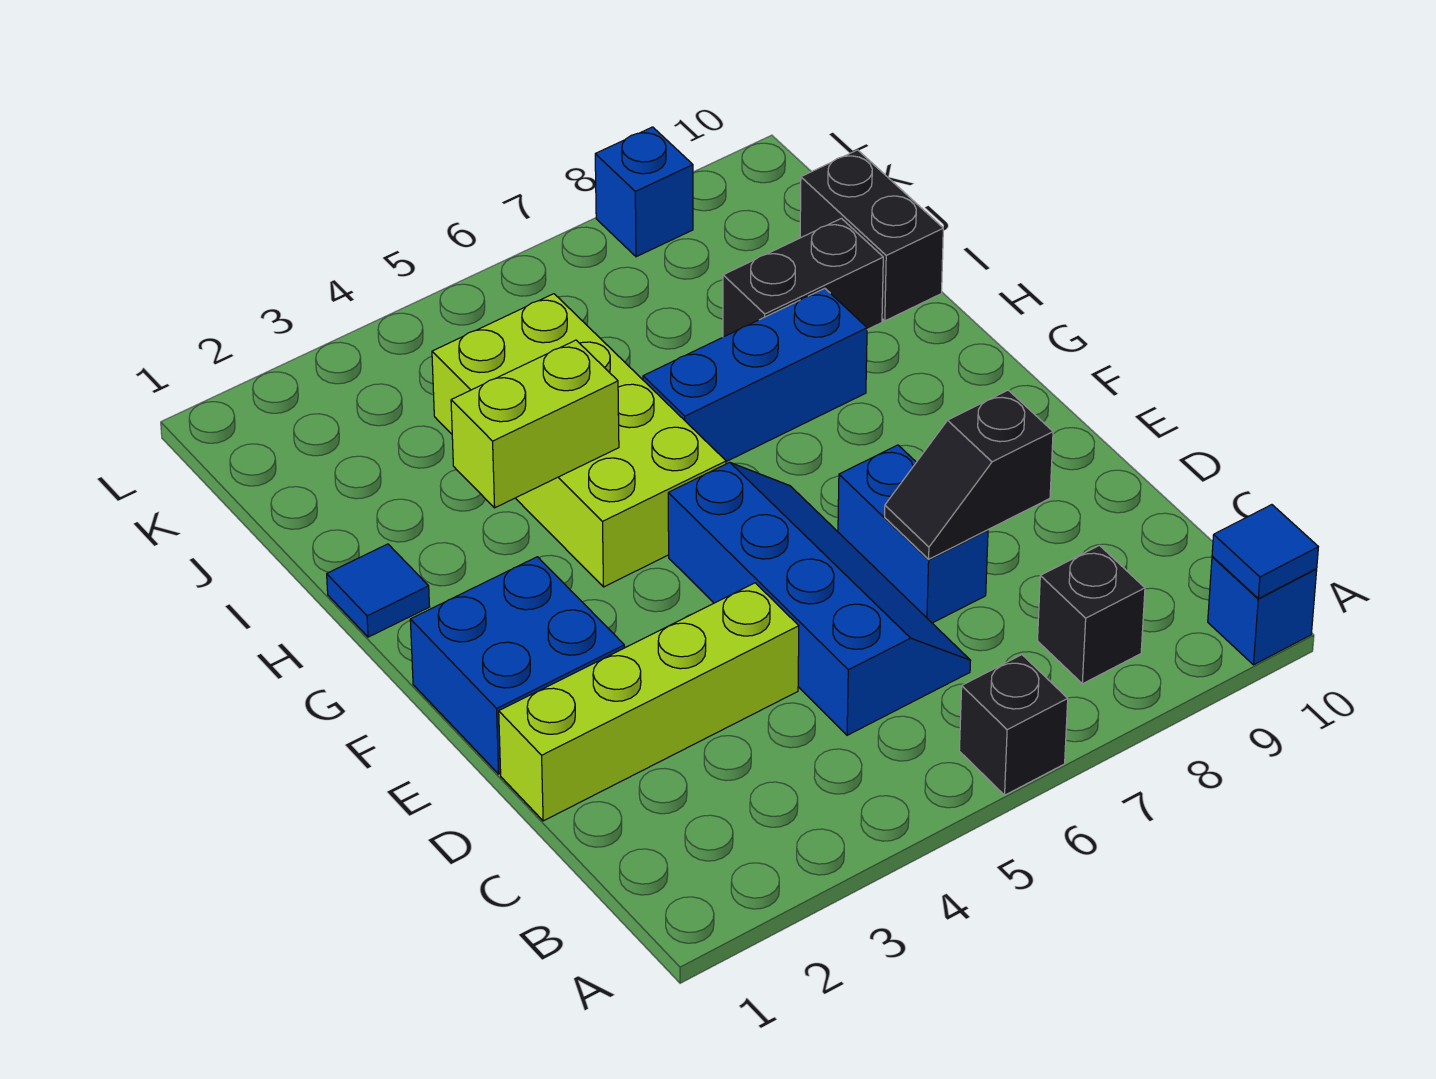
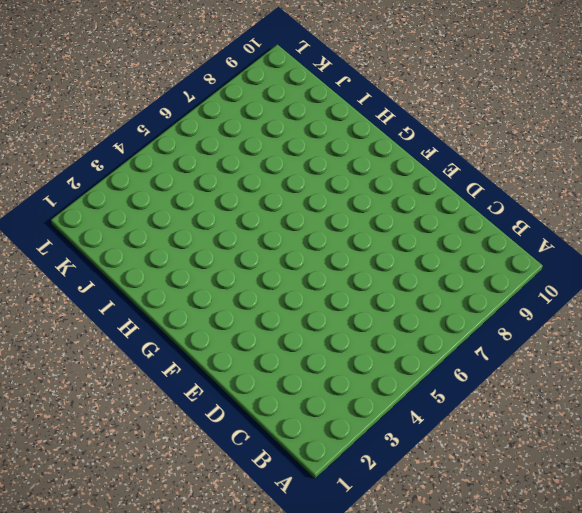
none -> black brick A6 level 1
none -> blue brick A10 level 1
none -> black brick B8 level 1

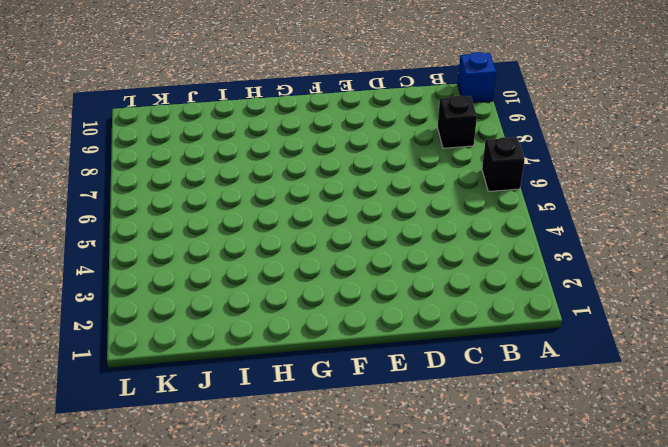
none -> blue slope C5:F6 level 1 top 5
none -> lime brick D1:D4 level 1
none -> blue brick D7:E7 level 1

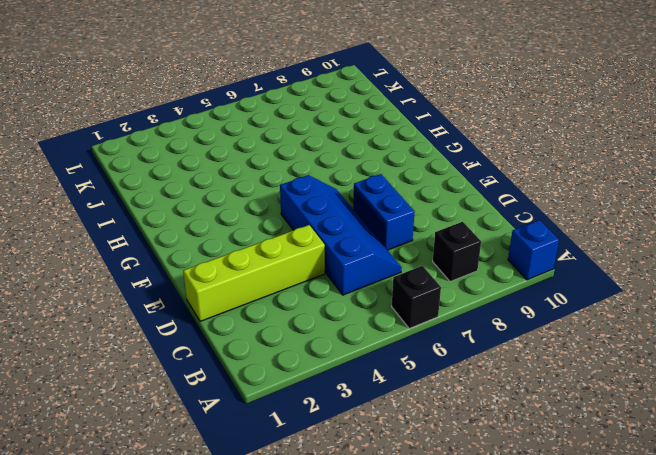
none -> blue brick E1:F2 level 1
none -> lime brick G4:J5 level 1
none -> blue tile H1 level 1

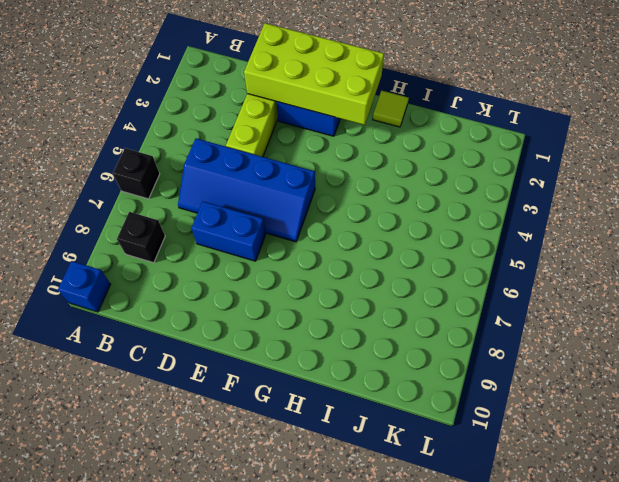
lime brick D1:G2 level 2 -> lime brick G4:J5 level 1
lime tile H1 level 1 -> blue tile H1 level 1
none -> blue brick H6:H8 level 1
none -> black brick I8:I9 level 1
none -> black brick I10:J10 level 1

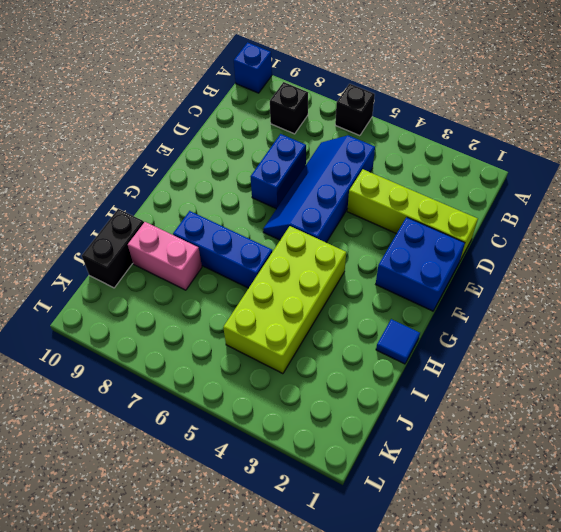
pink brick I8:I9 level 1 -> black brick I8:I9 level 1
none -> blue brick L8 level 1
none -> blue tile A10 level 2
none -> black slope D7:D8 level 2 top 8

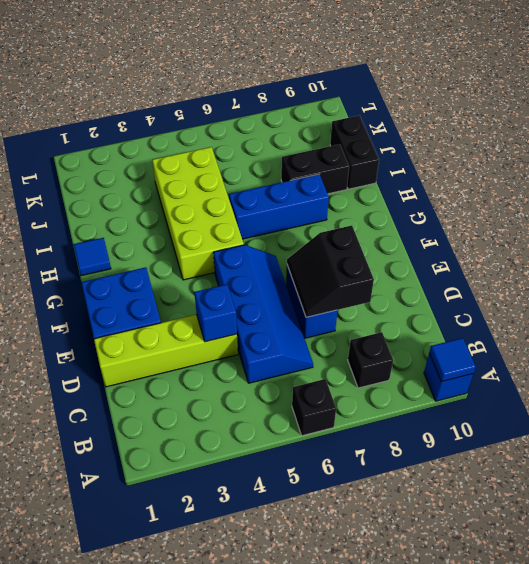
blue brick D4 level 2 -> blue brick L8 level 1
black slope D7:E8 level 2 top 8 -> black slope D7:D8 level 2 top 8
none -> lime brick H3:H4 level 2

